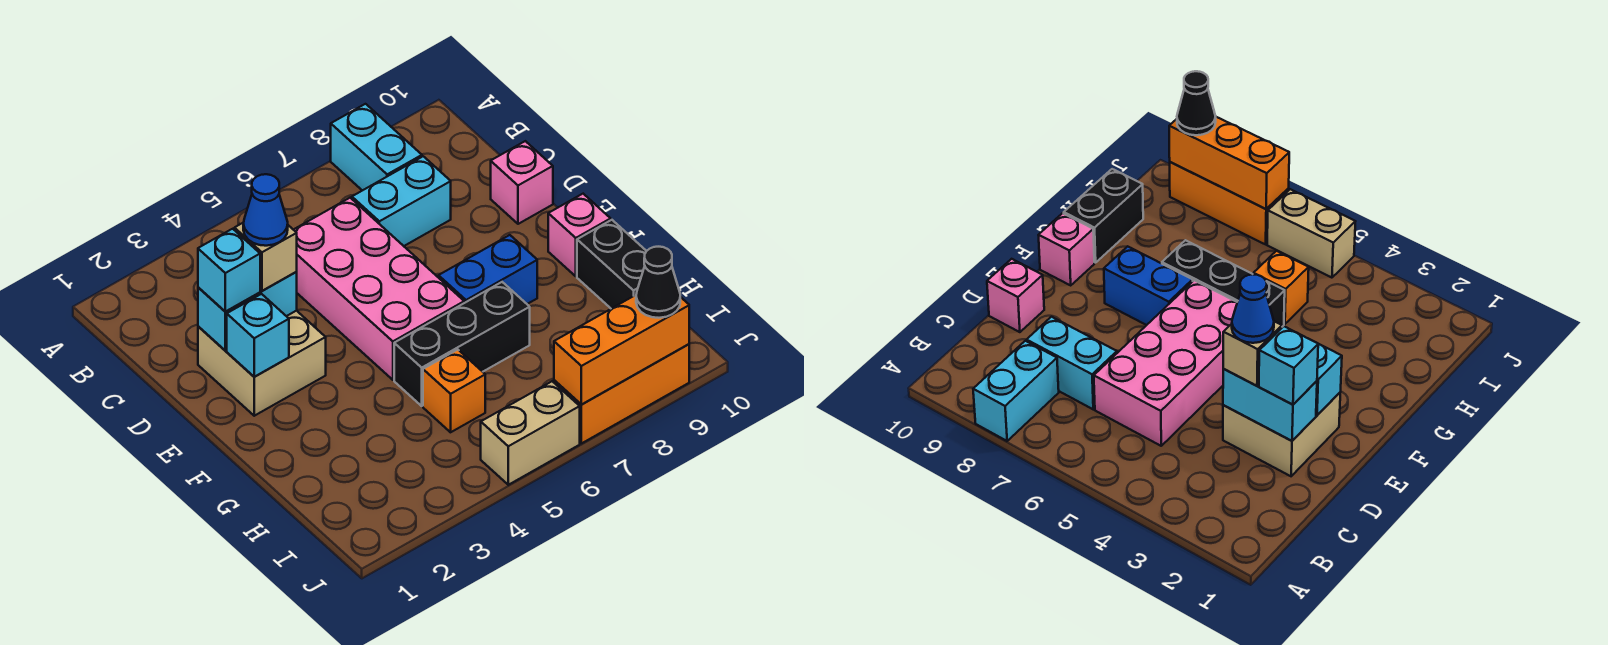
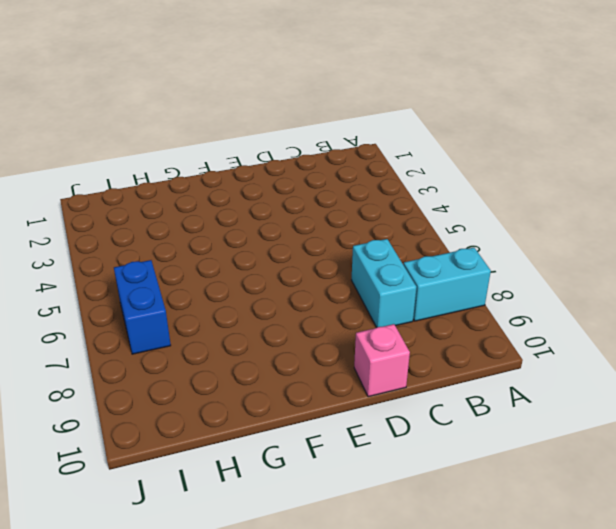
blue brick I6:I7 level 1 -> blue brick F7:F8 level 1
none -> pink brick C5:F6 level 1
none -> tan brick D2:E3 level 1
none -> pink brick F10 level 1

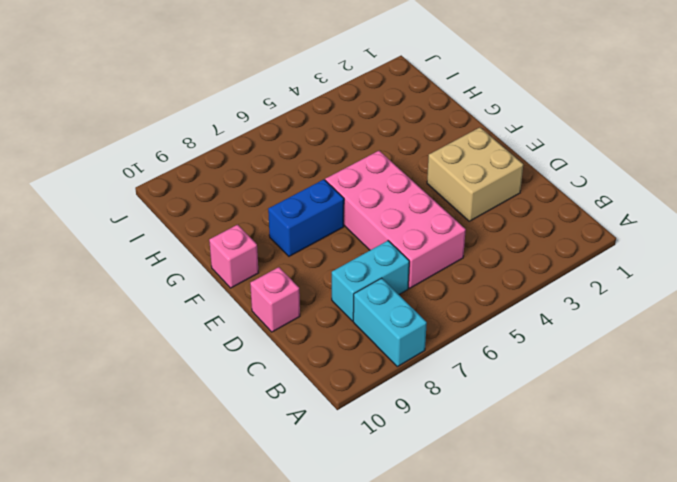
none -> black brick G5:G7 level 1
none -> black brick G10:H10 level 1
none -> orange brick H5 level 1

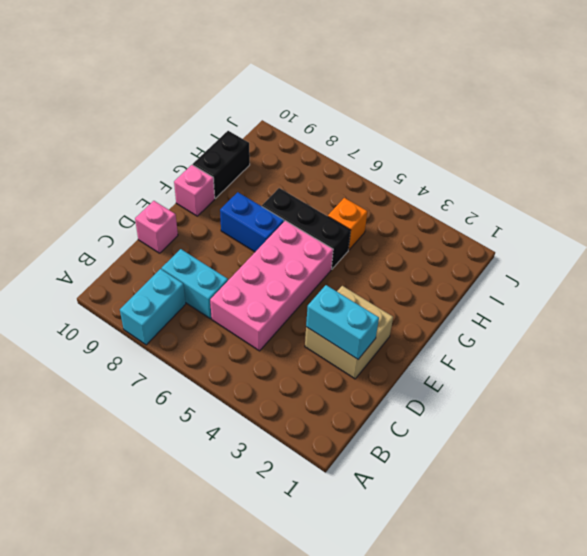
none -> tan brick J5:J6 level 1
none -> orange brick J7:J9 level 1
none -> cyan brick E2 level 2

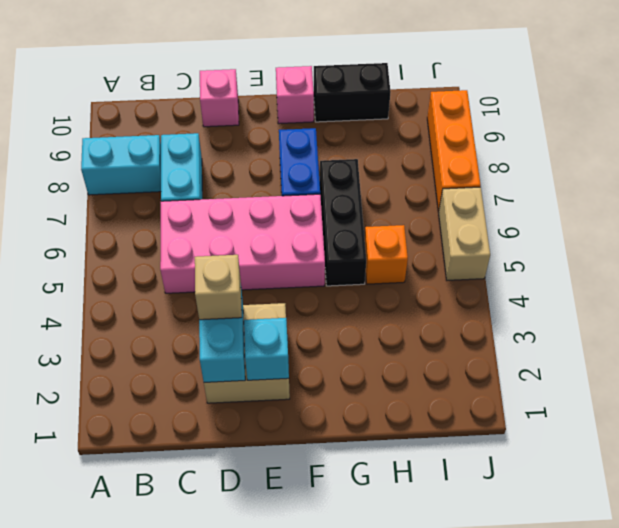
none -> orange brick J7:J9 level 2
none -> cyan brick D2 level 3
none -> black cone J9 level 3

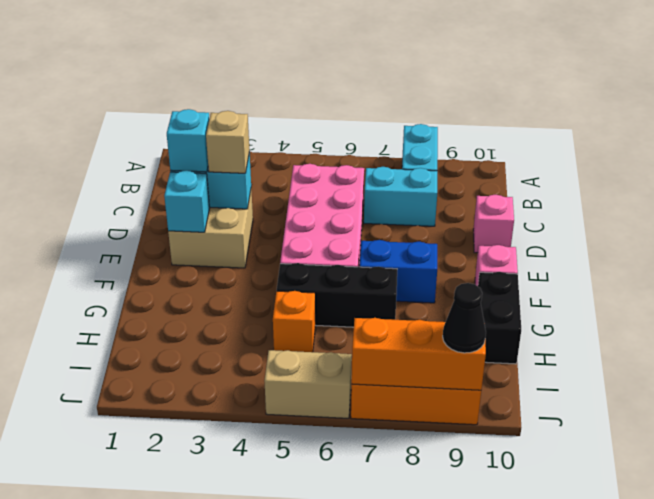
none -> blue cone D3 level 4

